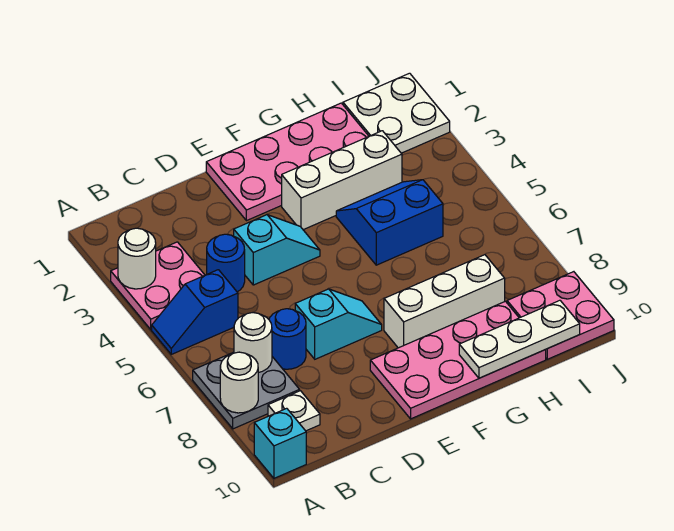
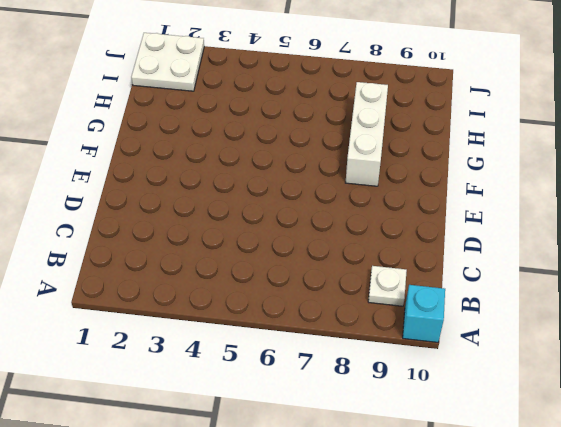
none -> pink plate A3:B4 level 1
none -> blue slope A5:B5 level 1 top B
none -> grey plate A7:B8 level 1

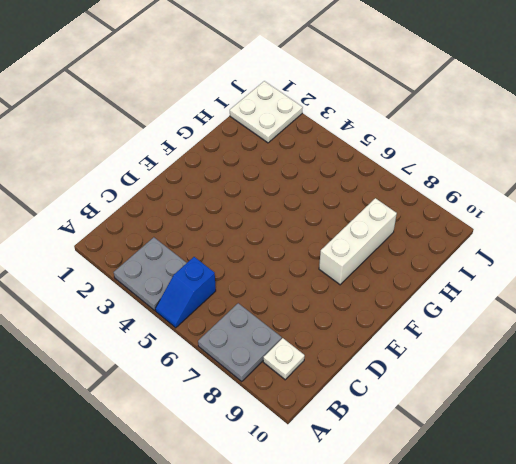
grey plate A3:B4 level 1 -> pink plate A3:B4 level 1
none -> cyan brick A10 level 1
none -> blue round brick C4 level 1
none -> blue round brick C7 level 1

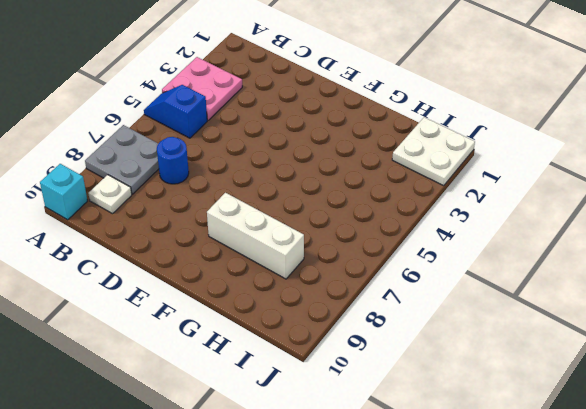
none -> blue round brick C4 level 1
none -> cyan slope D4:E4 level 1 top D
none -> cyan slope D7:E7 level 1 top D

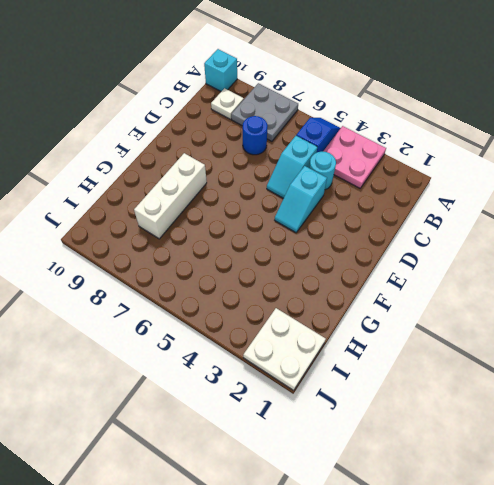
cyan round brick C4 level 1 -> blue round brick C4 level 1
cyan slope C5:D5 level 1 top C -> cyan slope D7:E7 level 1 top D
none -> pink plate E1:H2 level 1
none -> pink plate E9:H10 level 1
none -> white brick F3:H3 level 1

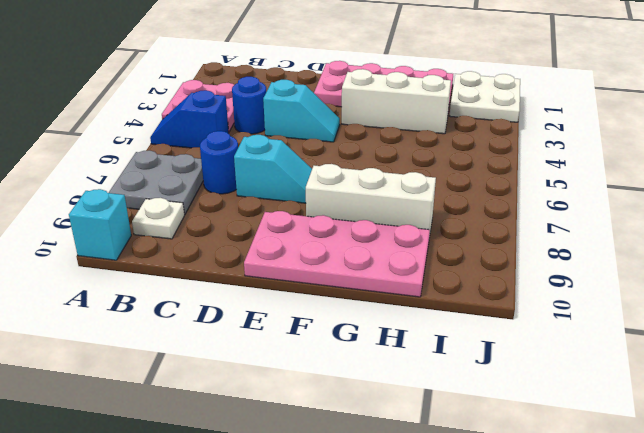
none -> blue slope G4:H5 level 1 top 5
none -> pink plate I9:J10 level 1
none -> white round brick A3 level 2

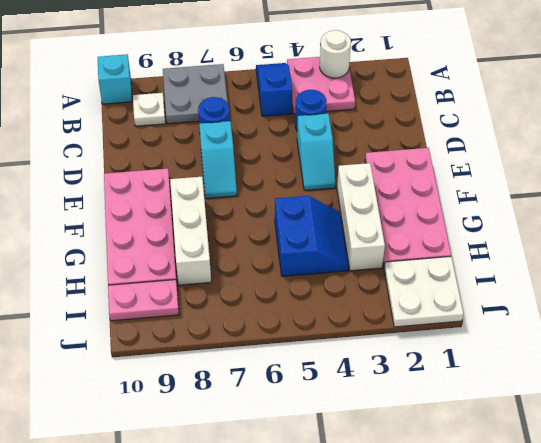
pink plate I9:I10 level 1 -> pink plate I9:J10 level 1
none -> white round brick A8 level 2
none -> white round brick B7 level 2
none -> white plate G10:I10 level 2

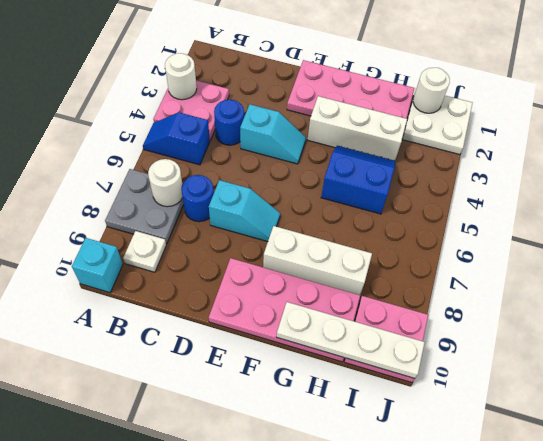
white plate G10:J10 level 2 -> white plate G10:I10 level 2
white round brick I1 level 2 -> white round brick A8 level 2

